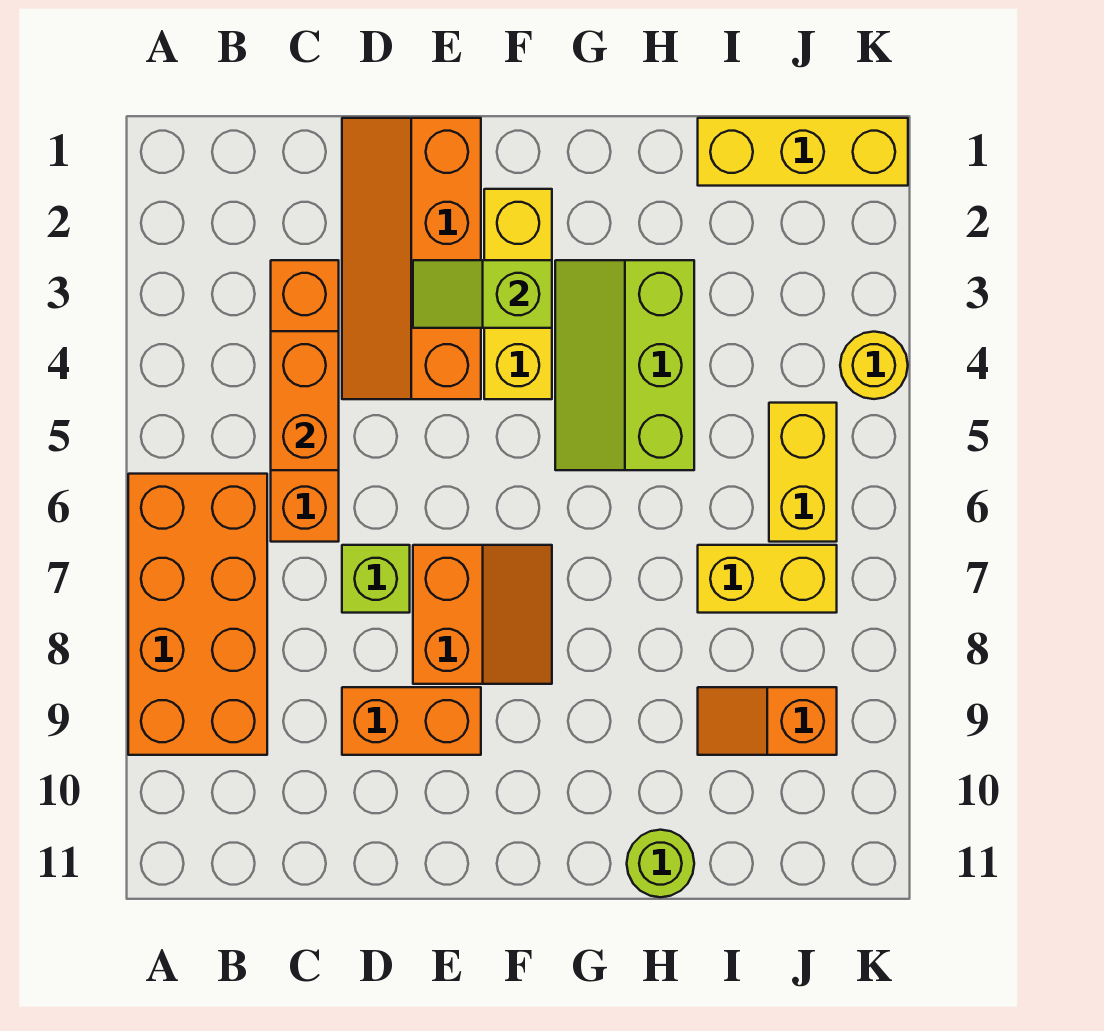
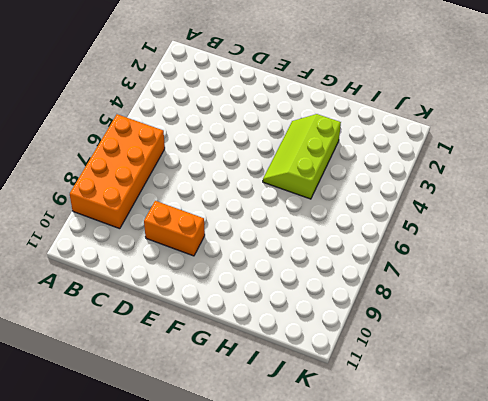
none -> orange brick C3:C6 level 1
none -> orange slope D1:E4 level 1 top E
none -> lime brick D7 level 1

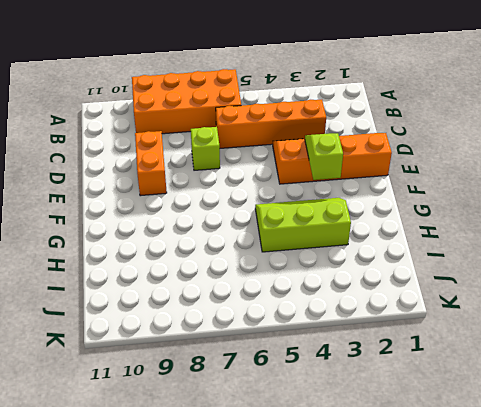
none -> orange slope E7:F8 level 1 top E
none -> yellow brick F2:F4 level 1
none -> lime round brick H11 level 1

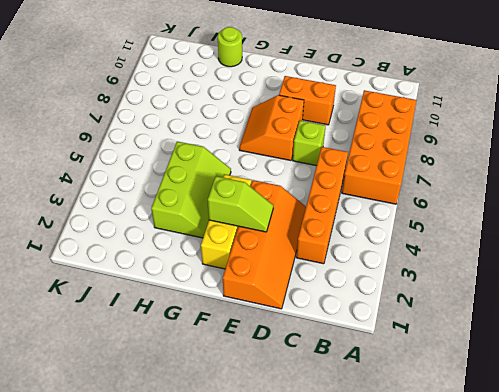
none -> yellow brick I1:K1 level 1
none -> yellow brick I7:J7 level 1
none -> orange slope I9:J9 level 1 top J

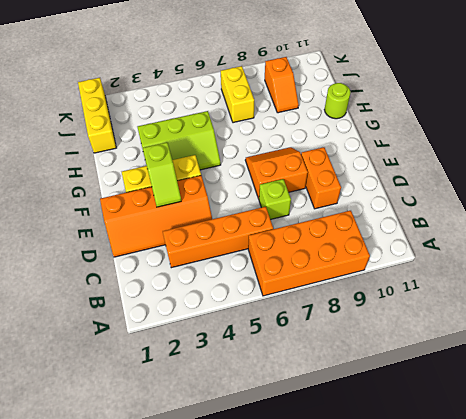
none -> yellow brick J5:J6 level 1
none -> yellow round brick K4 level 1
none -> orange brick C4:C5 level 2

